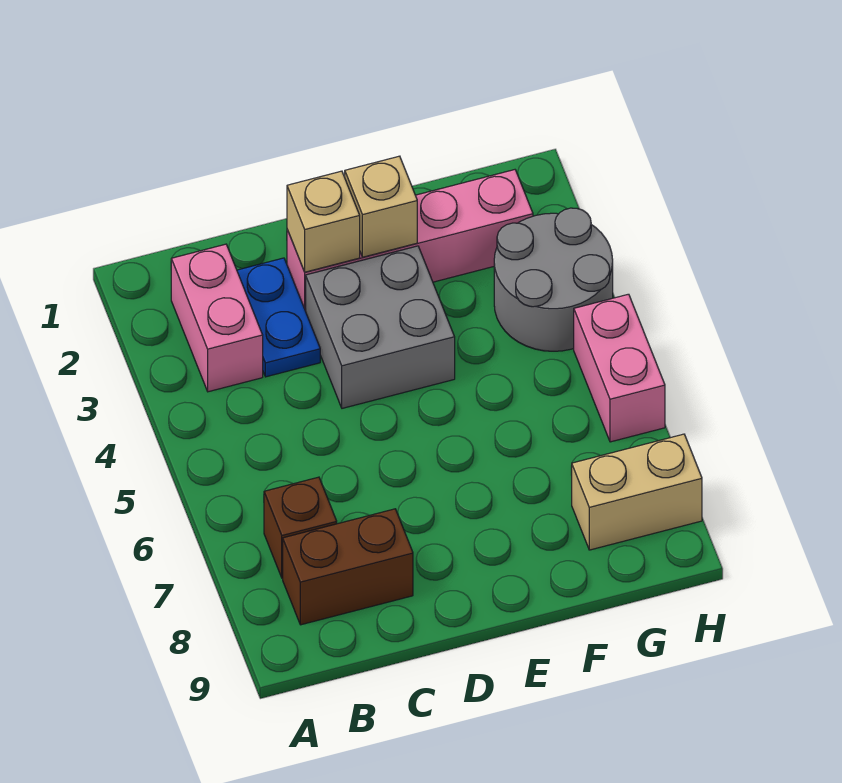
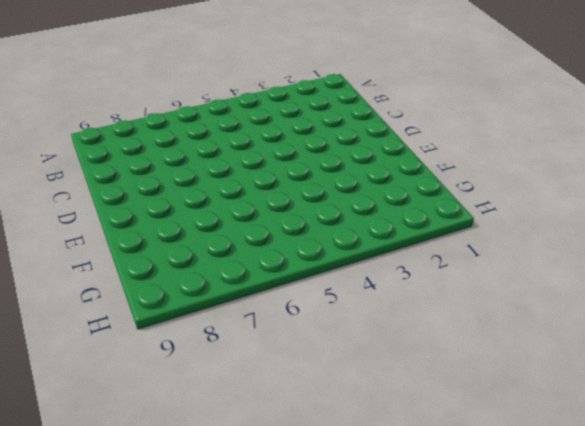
none -> pink brick B2:B3 level 1
none -> brown brick B7 level 1

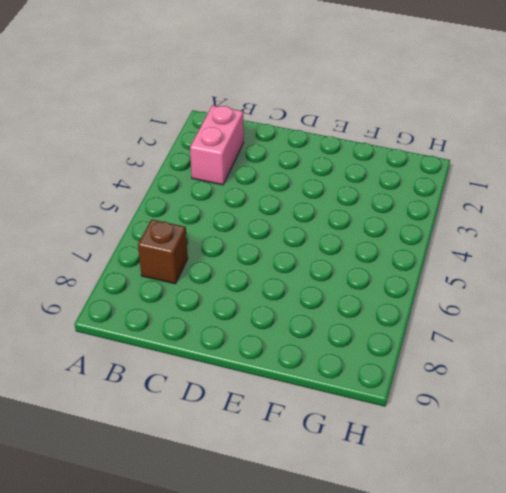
none -> brown brick B8:C8 level 1
none -> blue plate C2:C3 level 1

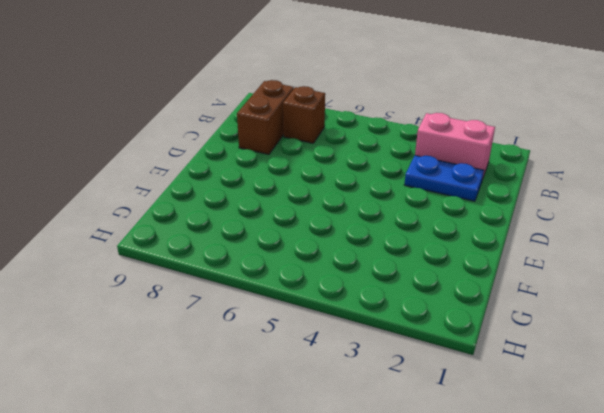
none -> pink brick D2:G2 level 1
none -> grey brick D3:E4 level 1

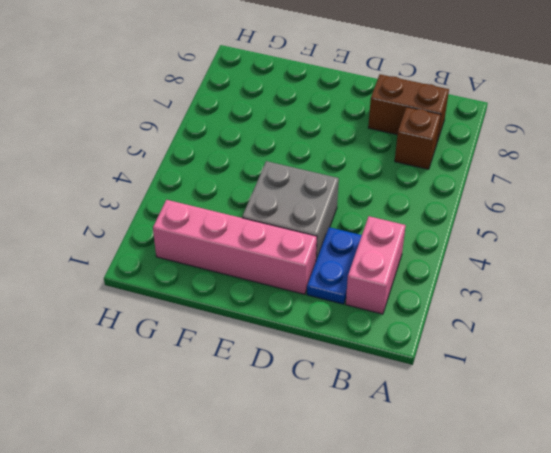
none -> grey round brick G3:H4 level 1
none -> tan brick G8:H8 level 1

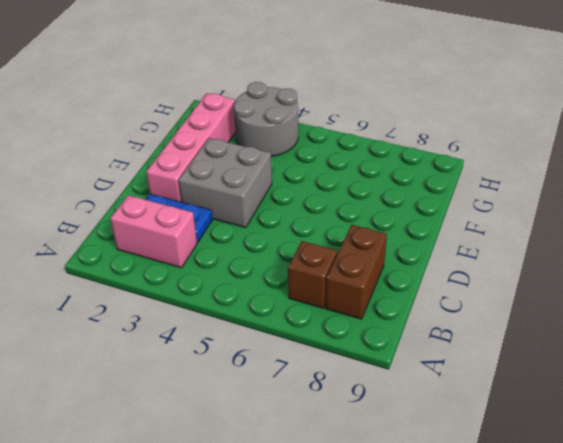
none -> tan brick G8:H8 level 1
none -> pink brick H5:H6 level 1

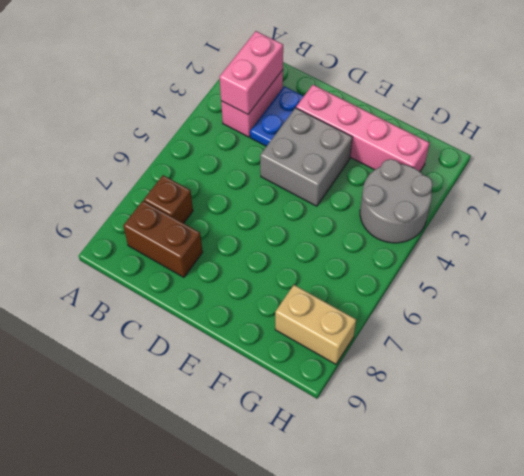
pink brick B2:B3 level 2 -> pink brick H5:H6 level 1
none -> tan brick D2 level 2
none -> tan brick E2 level 2

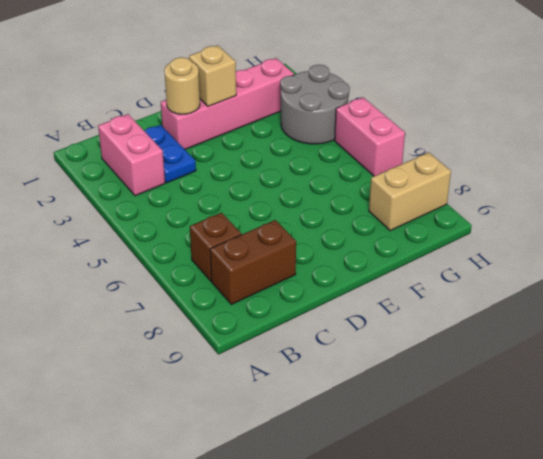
tan round brick D2 level 2 -> tan brick D2 level 2
none -> grey brick D3:E4 level 1

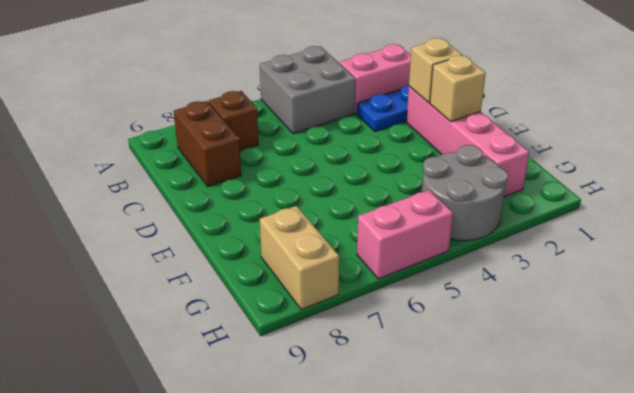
grey brick A4:B5 level 1 -> grey brick D3:E4 level 1

